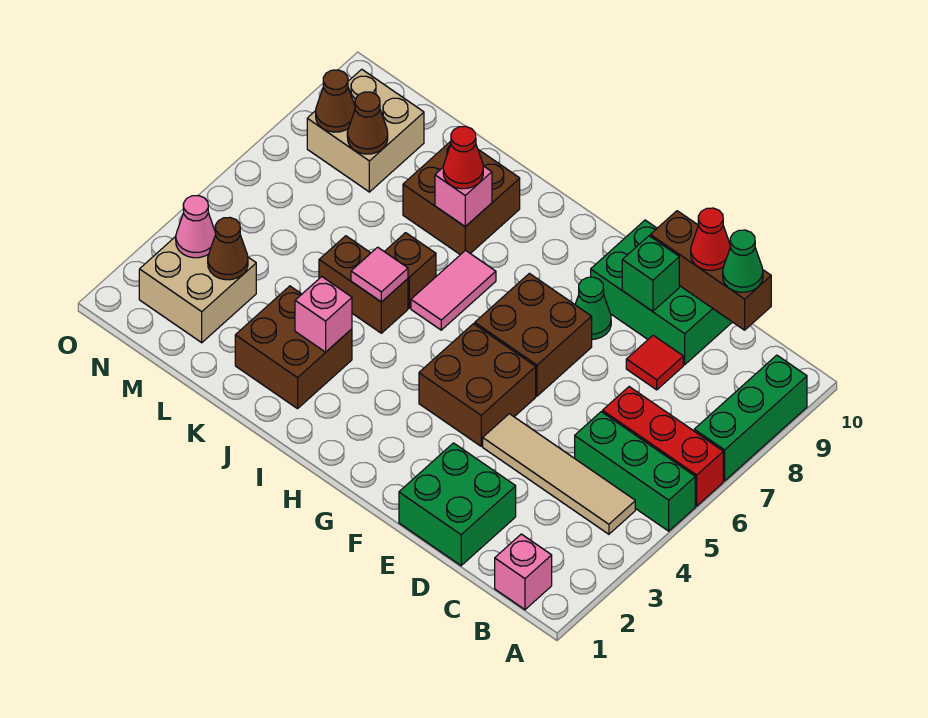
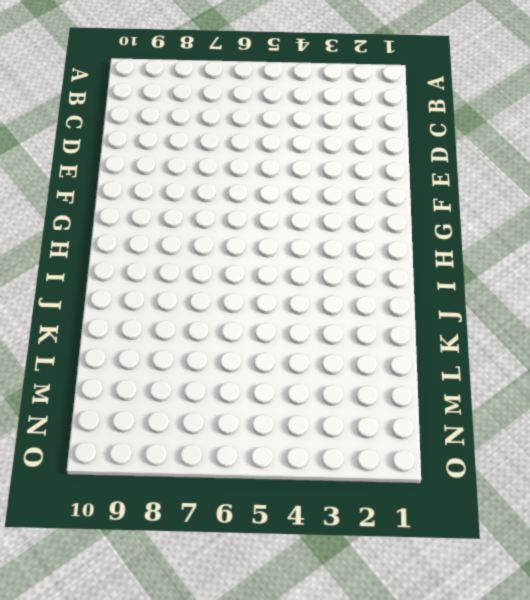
none -> green brick A5:C5 level 1
none -> red brick A6:C6 level 1
none -> green brick A7:A9 level 1
none -> pink brick B1 level 1

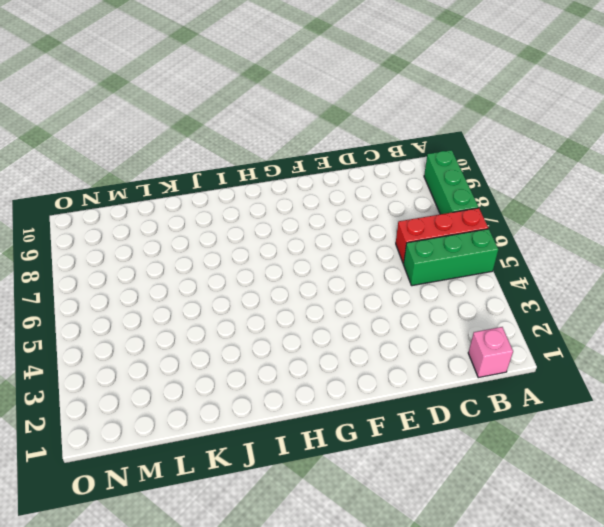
none -> tan tile B4:E4 level 1
none -> green brick D1:E2 level 1
none -> red tile D8 level 1
none -> green brick D9:F10 level 1

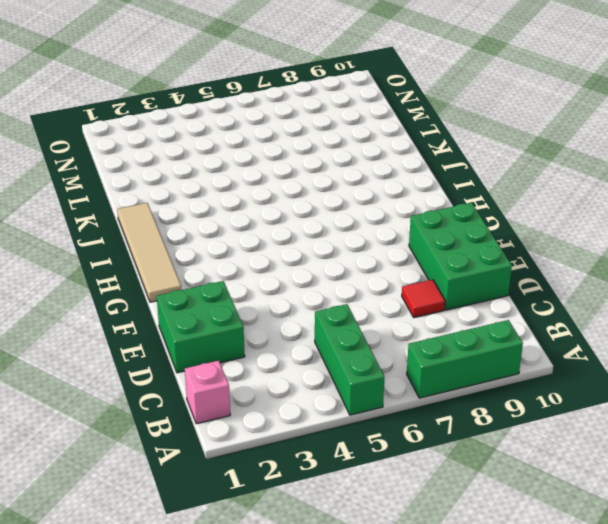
tan tile G1:J1 level 1 -> tan tile B4:E4 level 1
none -> red brick A6:C6 level 1
none -> brown brick F4:G5 level 1
none -> brown brick F6:G7 level 1
none -> green cone F8 level 1

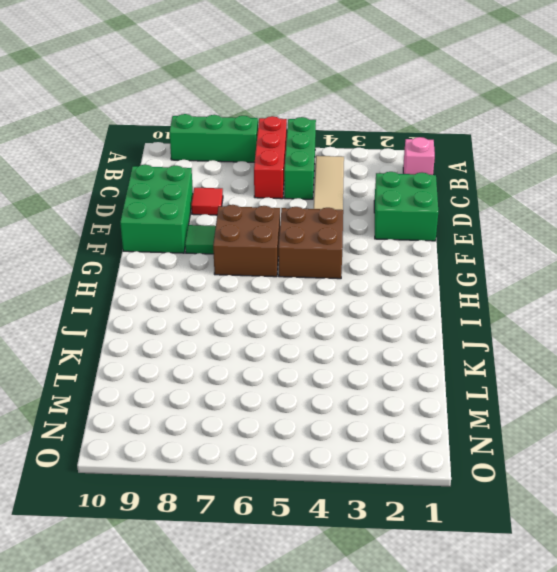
green tile F8 level 1 -> green cone F8 level 1
none -> pink tile I6:I7 level 1
none -> brown brick J2:K3 level 1
none -> brown brick J5:K5 level 1
none -> brown brick J6 level 1

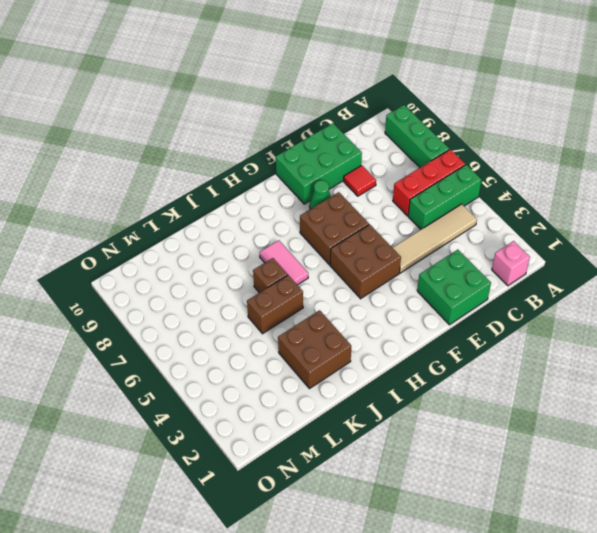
none -> brown brick J8:K9 level 1
none -> tan brick M2:N3 level 1
none -> tan brick M8:N9 level 1
none -> brown brick C10:E10 level 2

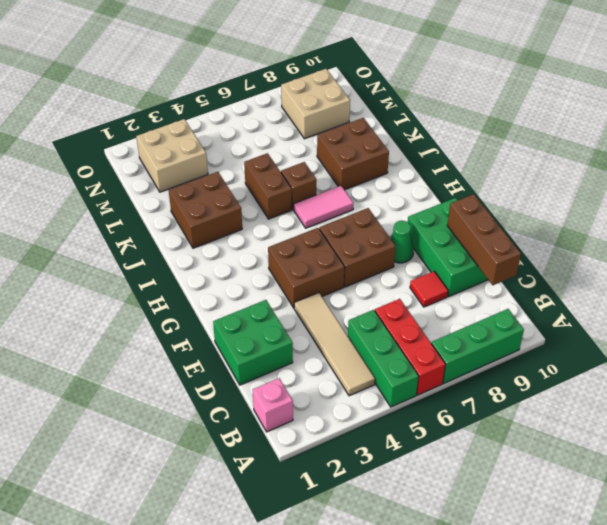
none -> green brick E9 level 2
none -> pink brick J3 level 2
none -> pink tile J5 level 2
none -> pink brick J8 level 2

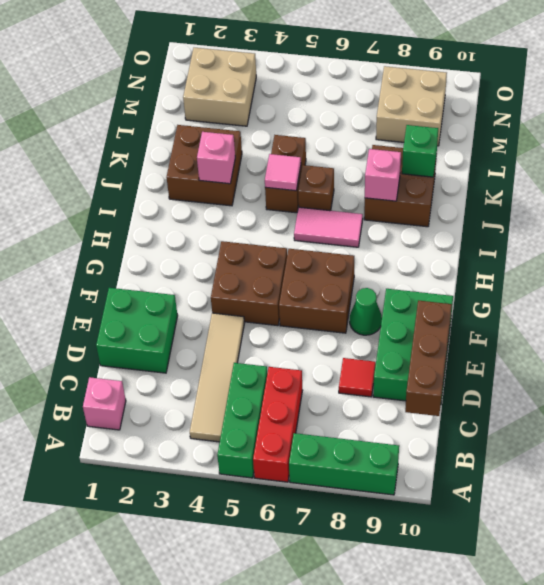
green brick K9 level 2 -> green brick E9 level 2
none -> brown cone M3 level 2
none -> brown cone M8 level 2
none -> pink cone N3 level 2
none -> brown cone N8 level 2

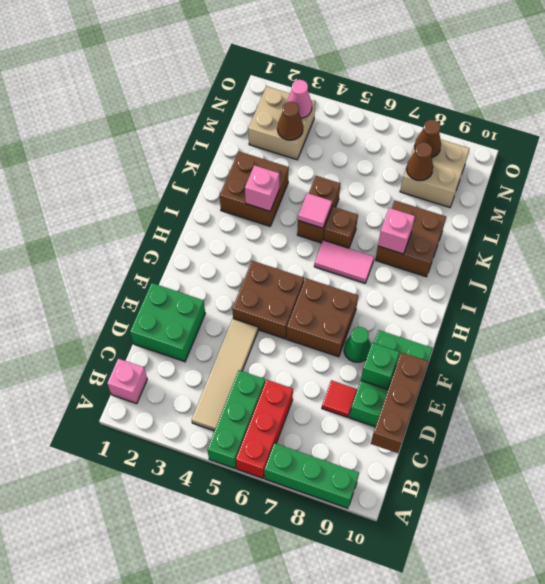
none -> green cone C10 level 3
none -> red cone D10 level 3
none -> red cone J8 level 3

